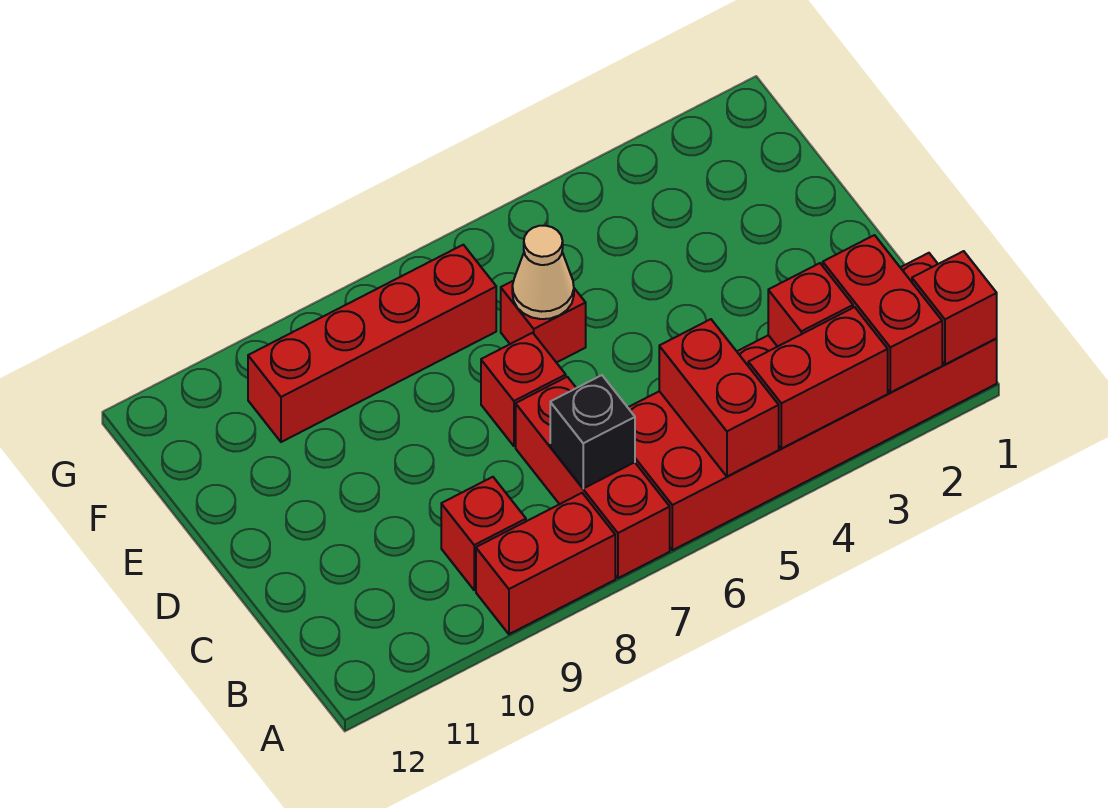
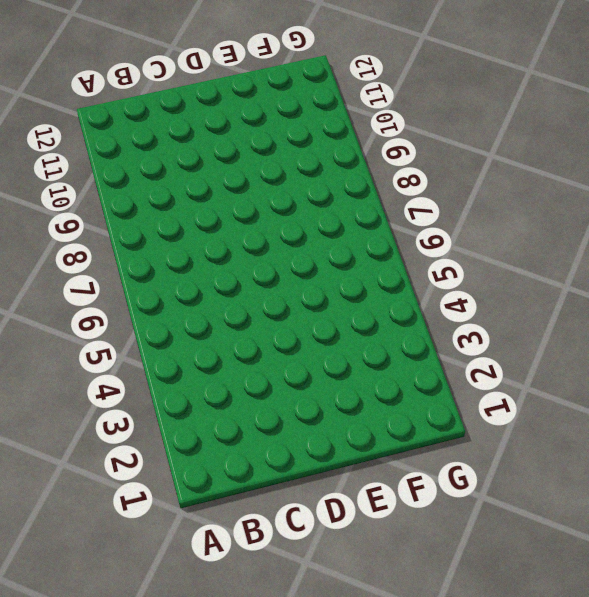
none -> red brick A1:B6 level 1
none -> red brick A7:C7 level 1
none -> red brick A8:A9 level 1

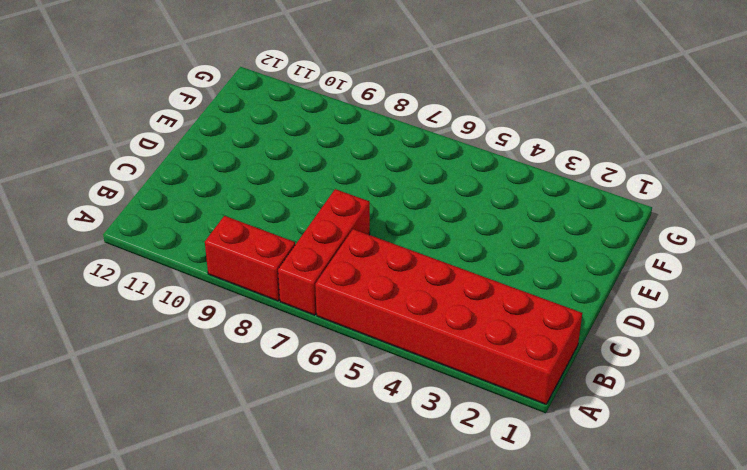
none -> red brick B9 level 1
none -> red brick D7 level 1
none -> red brick E6 level 1

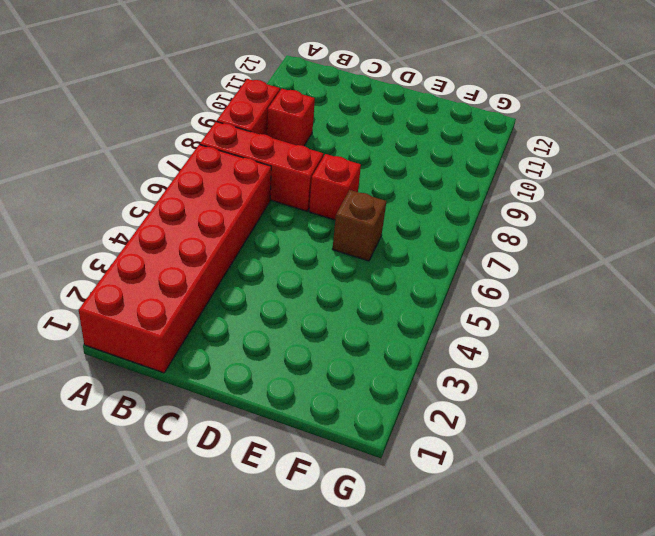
brown brick E6 level 1 -> red brick E6 level 1
none -> red brick F7:F10 level 1
none -> red brick A1 level 2
none -> red brick A2:B2 level 2

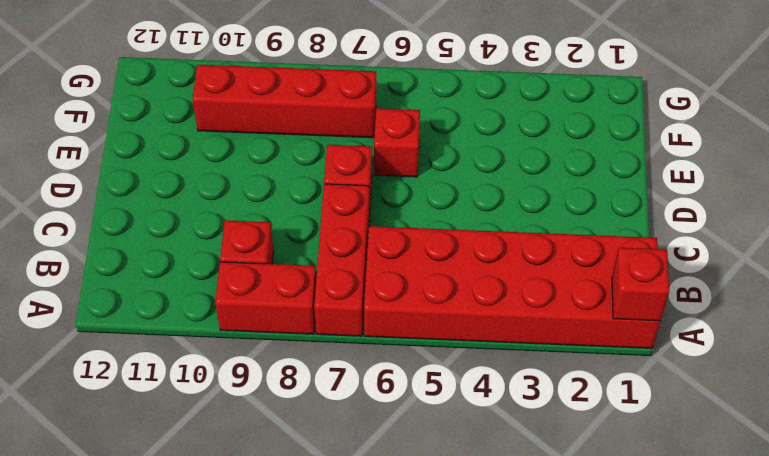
none -> red brick A2:B2 level 2
none -> red brick A3:A4 level 2
none -> red brick A5:B5 level 2

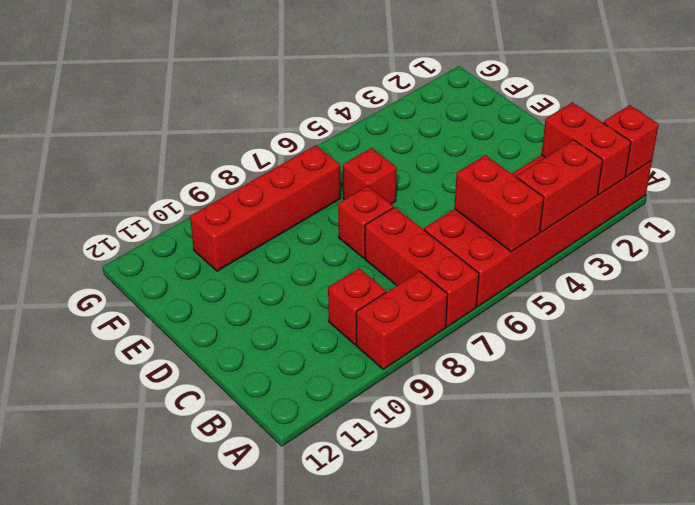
none -> red brick B3 level 2
none -> black brick B7 level 2
none -> tan cone E6 level 2

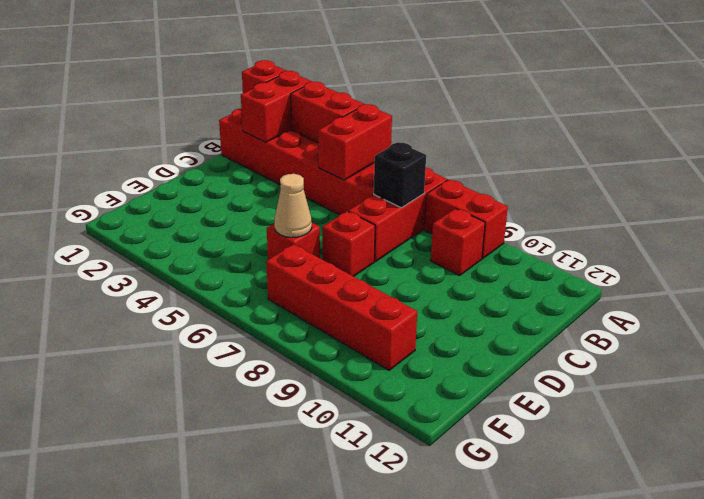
none -> red brick B3 level 2

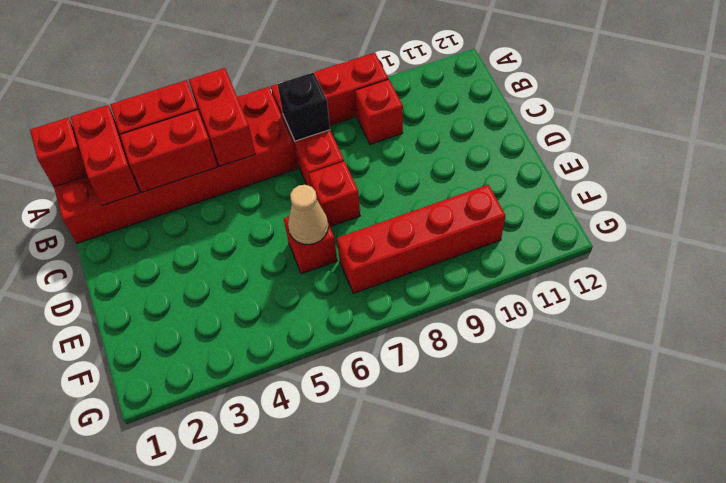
red brick B3:B4 level 2 -> red brick B3 level 2

